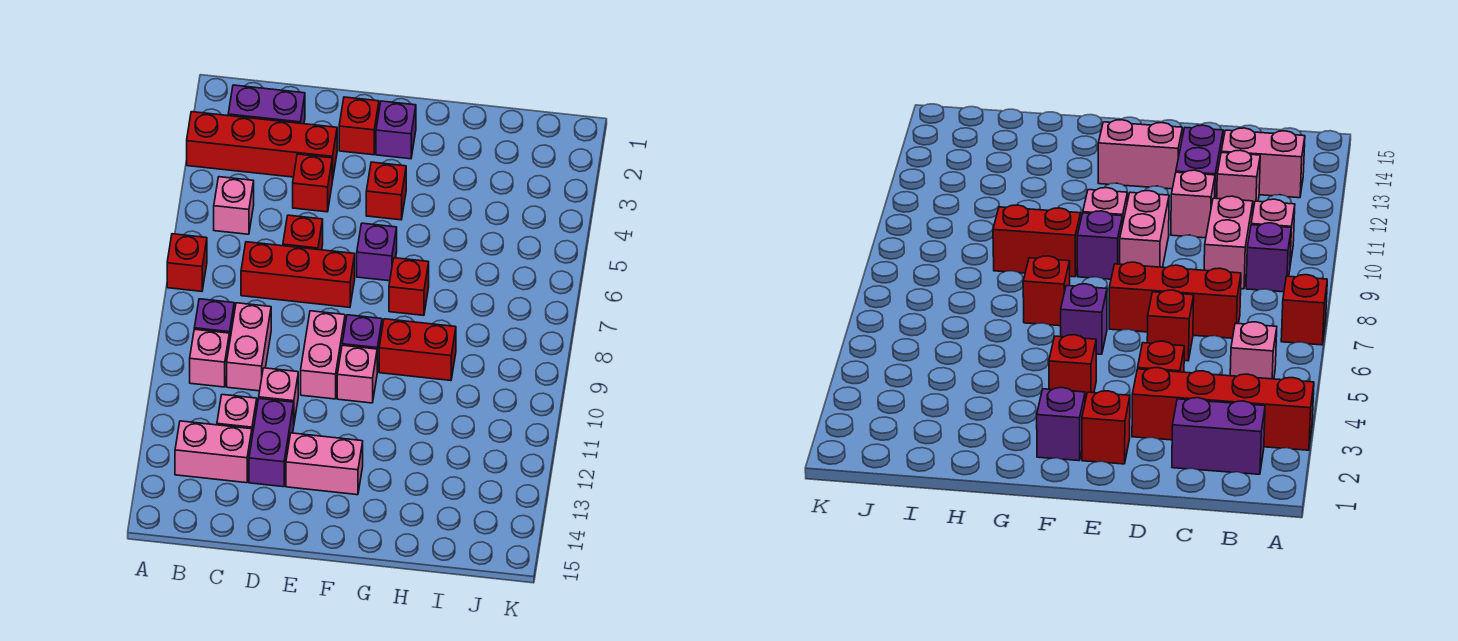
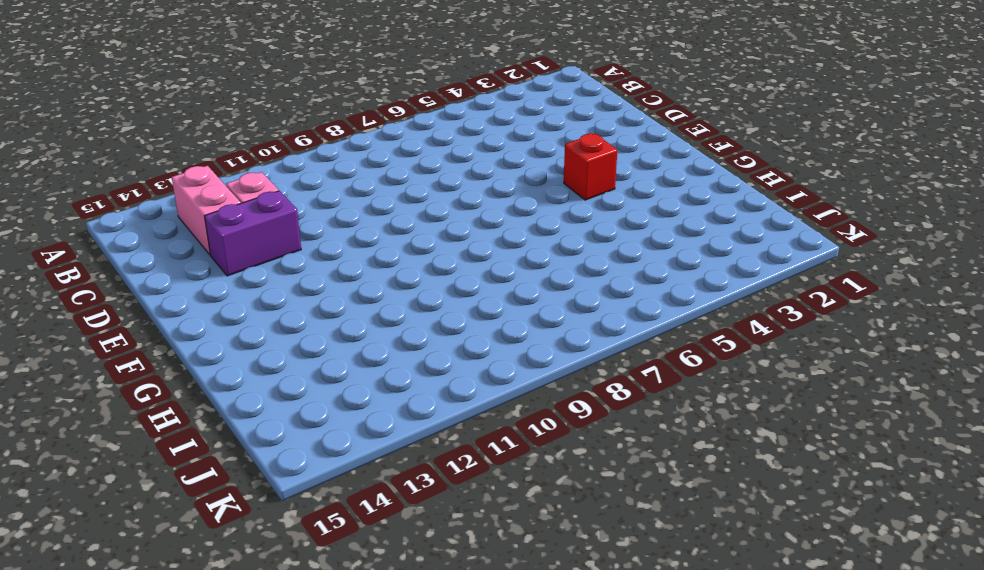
none -> red brick A3:D3 level 1
none -> red brick A7 level 1
none -> purple brick B2:C2 level 1

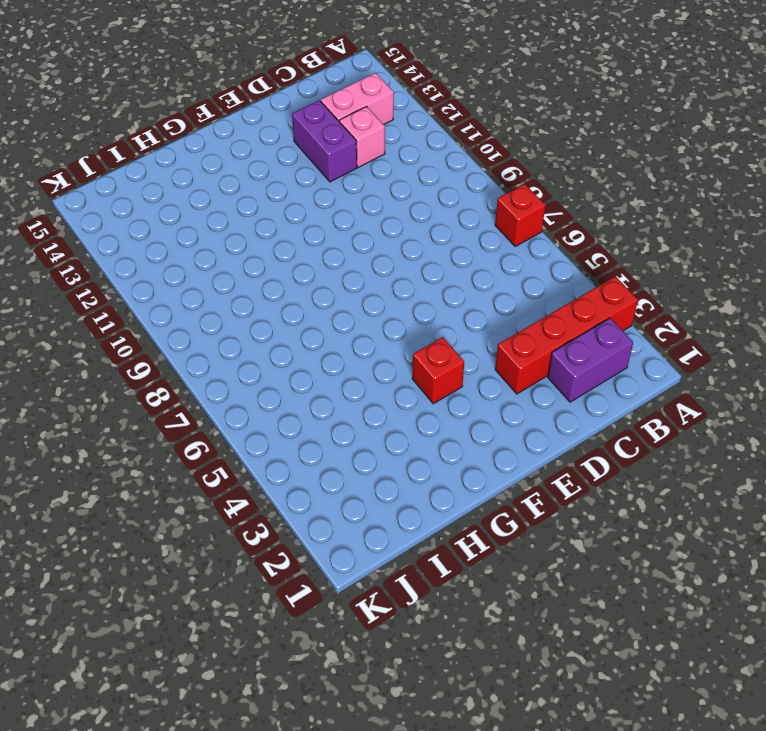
none -> pink brick B5 level 1
none -> purple brick B9 level 1
none -> pink brick B10 level 1

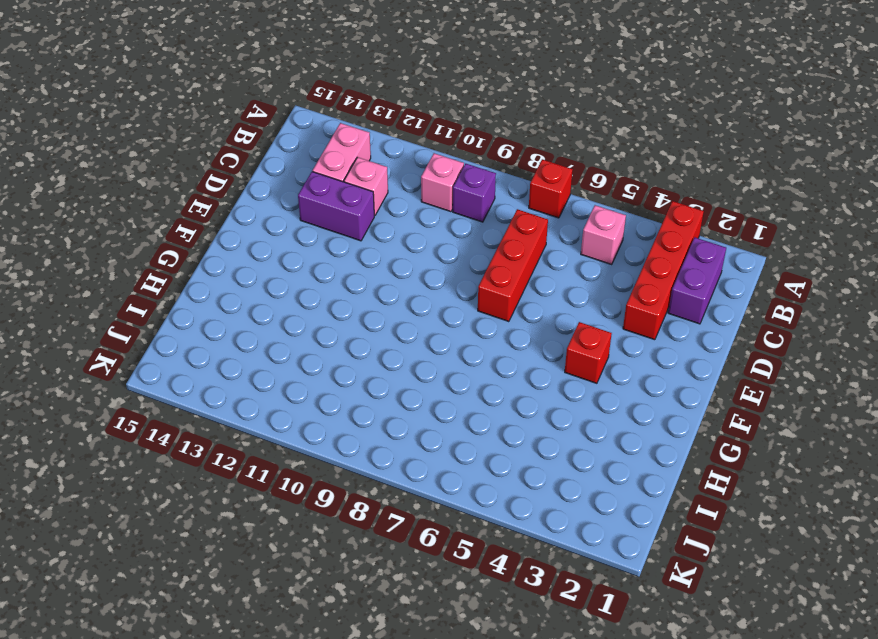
none -> pink brick C9:C10 level 1
none -> red brick D4 level 1
none -> red brick D6 level 1

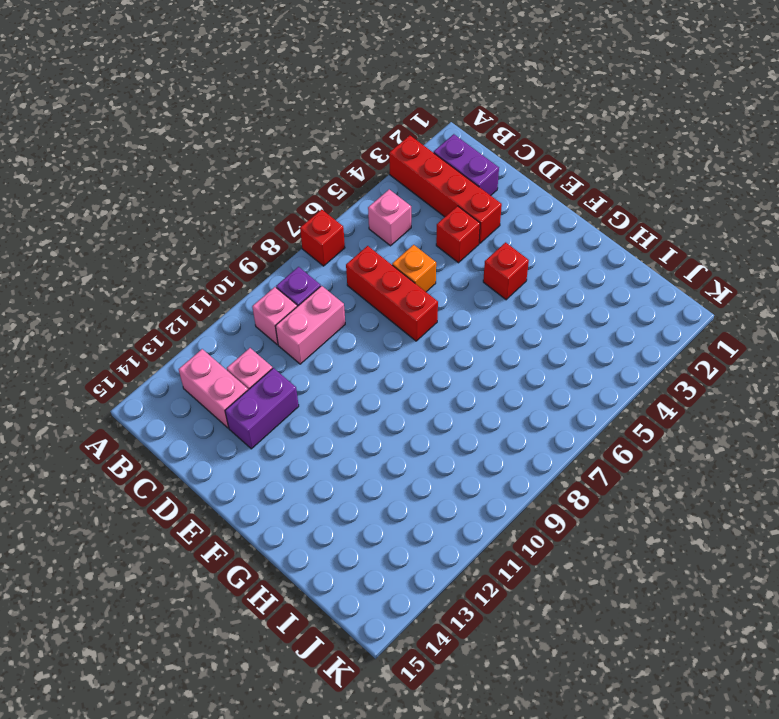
orange brick D6 level 1 -> red brick D6 level 1
none -> pink brick D11 level 1
none -> red brick E2 level 1
none -> pink brick E9:E10 level 1

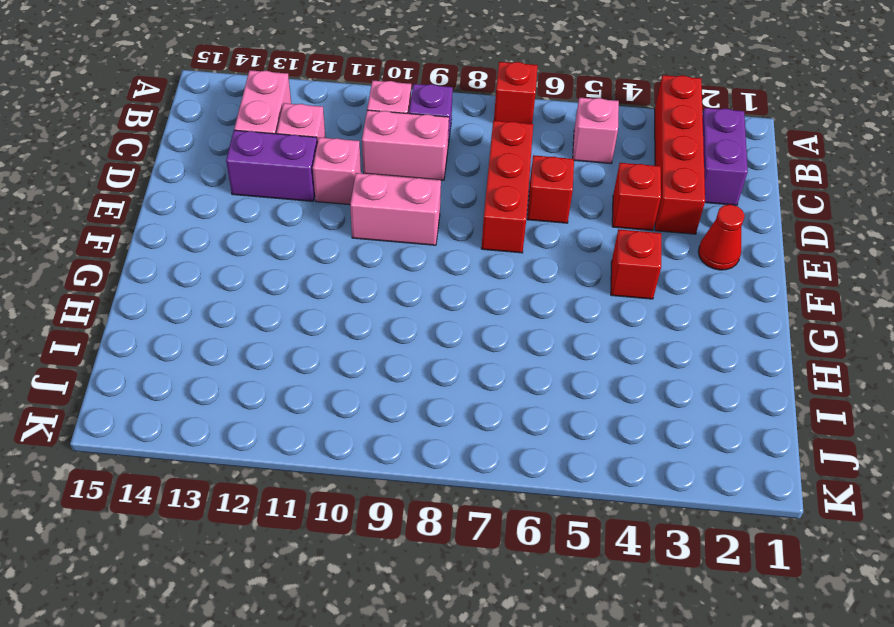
red cone E2 level 1 -> red brick E2 level 1
none -> pink brick E13:F13 level 1
none -> purple brick F2 level 1
none -> purple brick F6 level 1

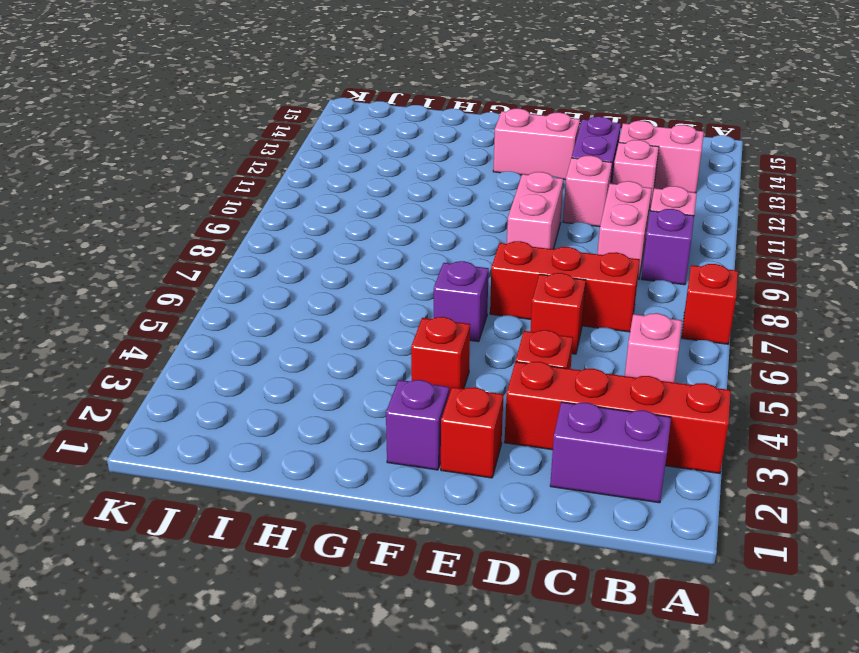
none -> purple brick F9 level 1
none -> pink brick F10 level 1
none -> red brick G7 level 1

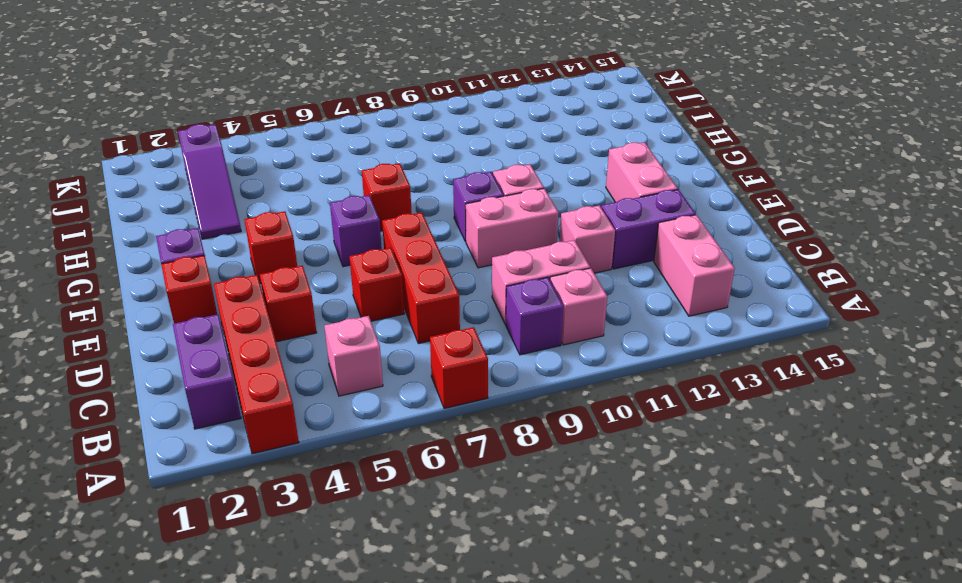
purple slope H3:J3 level 1 top J -> none
none -> pink brick C12 level 1
none -> red brick G9:H9 level 1

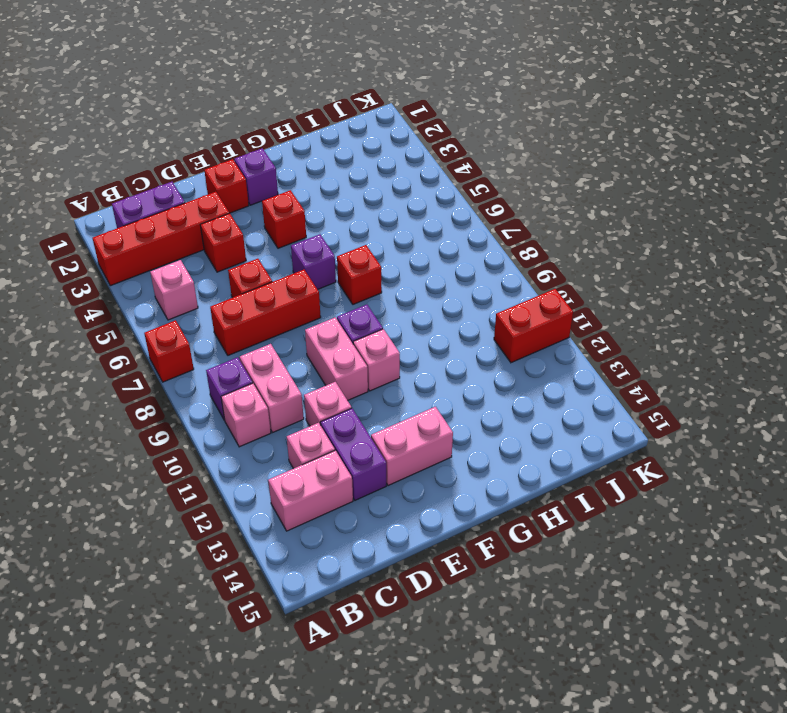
red brick J11:K11 level 1 -> red brick G9:H9 level 1

